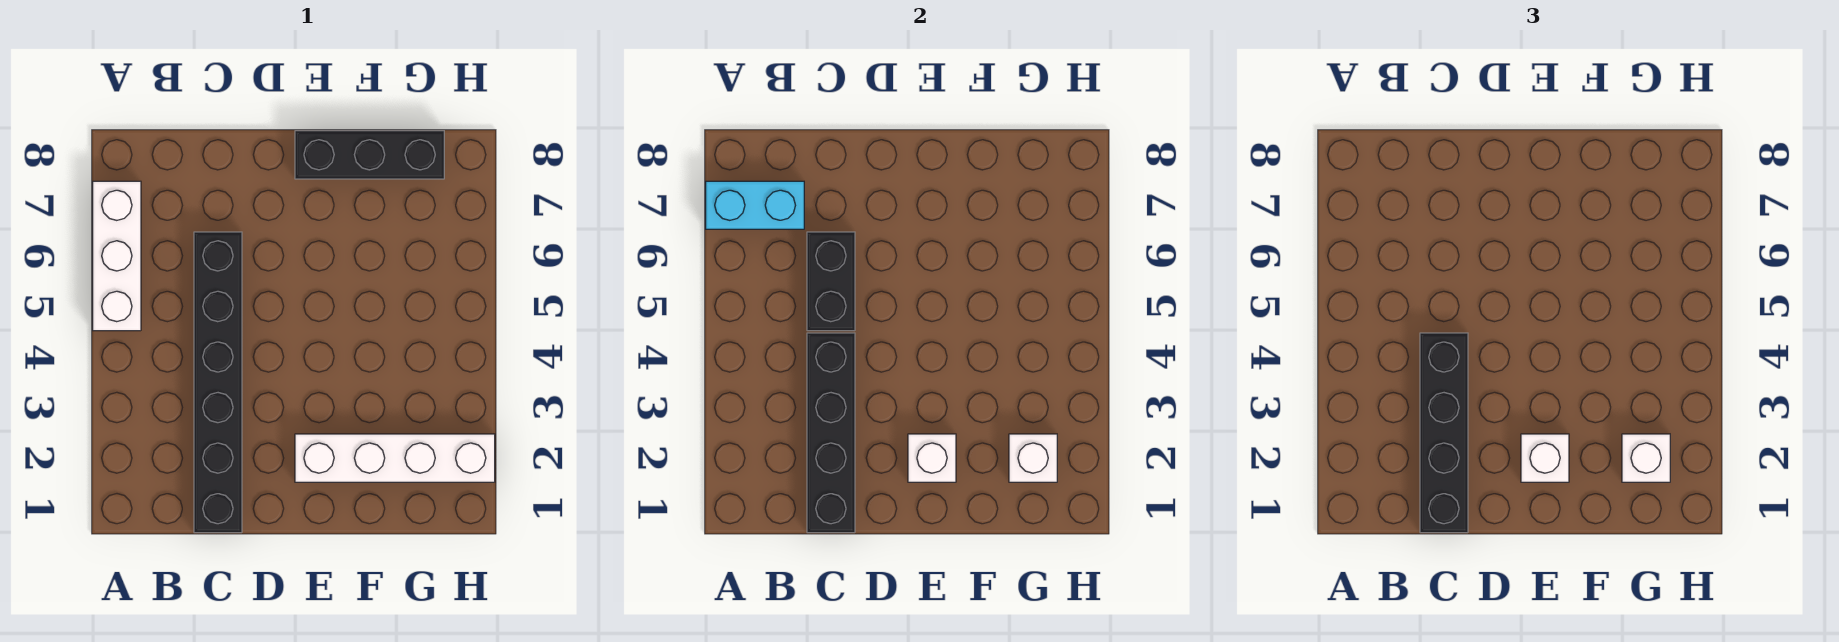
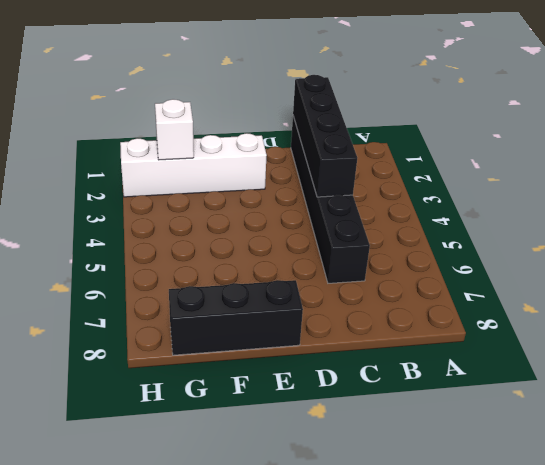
none -> white brick A5:A7 level 1
none -> cyan brick A7:B7 level 2
none -> black brick C5:C6 level 2

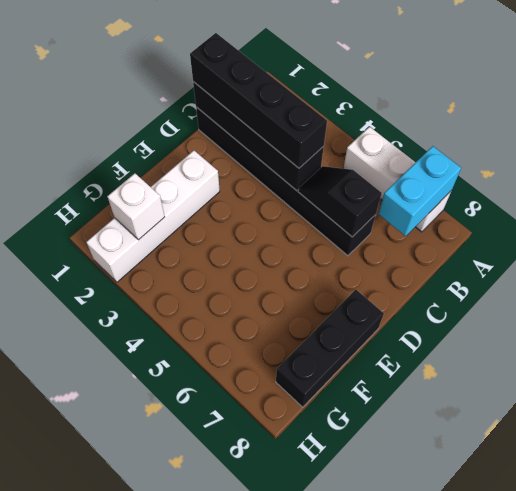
black slope C5:C6 level 2 top 6 -> black brick C5:C6 level 2
none -> white brick E2 level 2
none -> white brick E2 level 3
none -> white brick G2 level 3

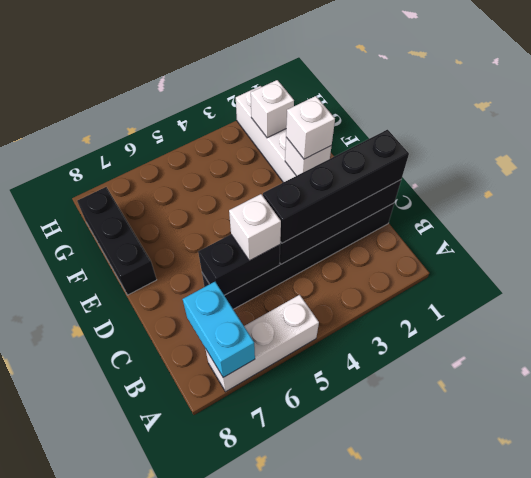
white brick C5 level 3 -> white brick G2 level 3

